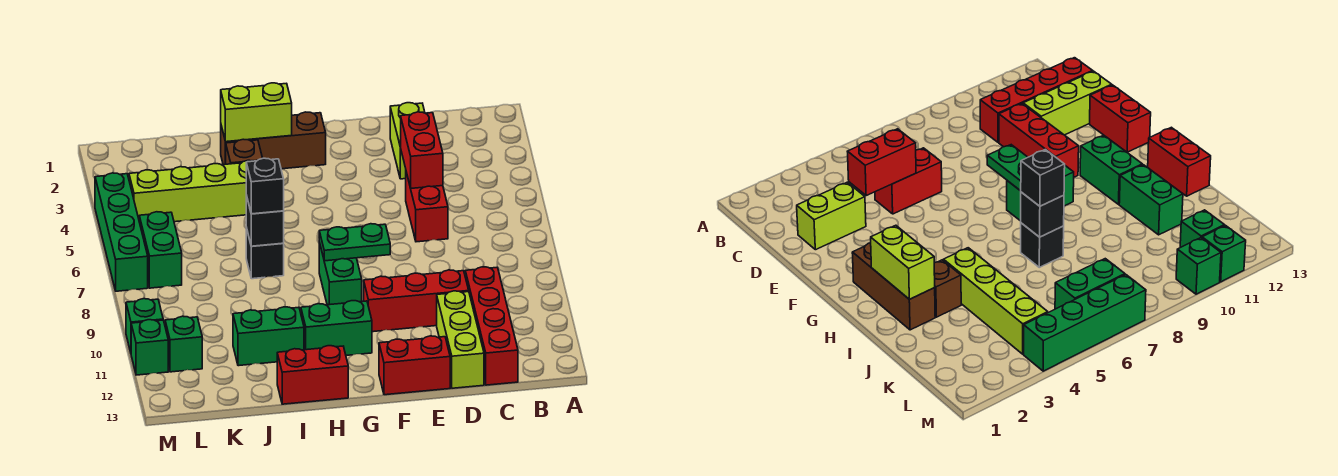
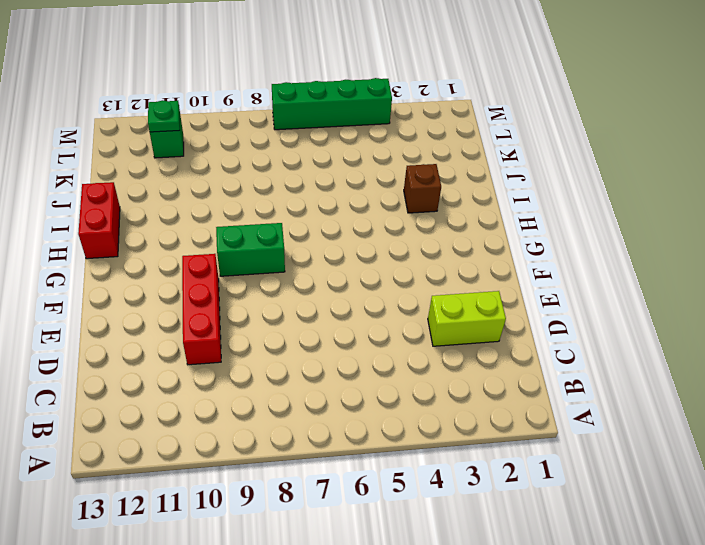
green plate L11 level 2 -> none
none -> red brick C10:C13 level 1
none -> red brick D5:D6 level 1
none -> lime brick D11:D13 level 1

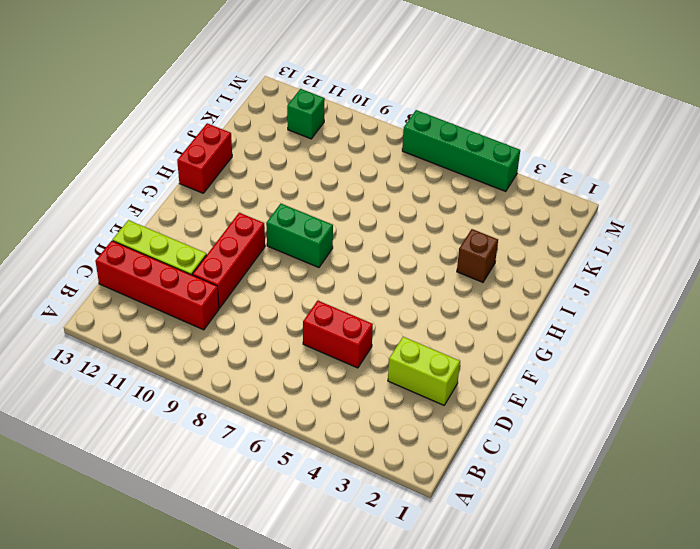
none -> red brick E13:F13 level 1
none -> brown brick G2:I2 level 1
none -> green brick G11:H11 level 1

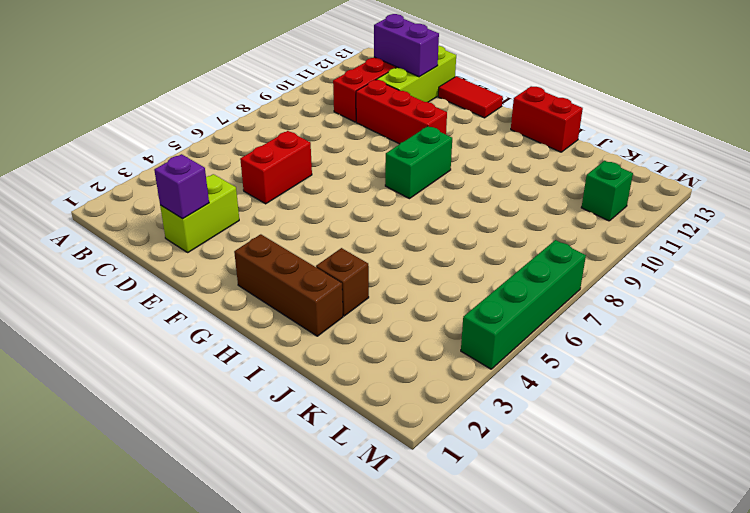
purple brick C12:D12 level 2 -> none
purple brick D2 level 2 -> none
red tile E13:F13 level 1 -> red brick E13:F13 level 1
none -> green brick G11:H11 level 1
none -> lime brick I4:L4 level 1
none -> black brick I7 level 1

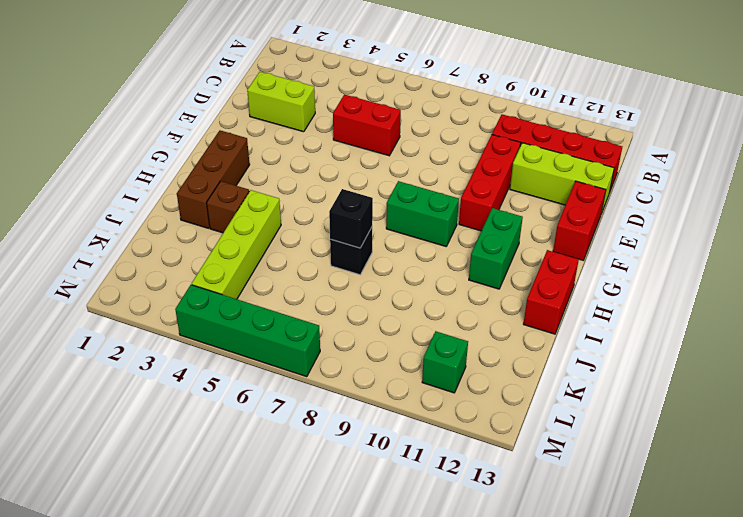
none -> green brick I11:J11 level 1
none -> green brick L6:L7 level 1
none -> green brick M10 level 1

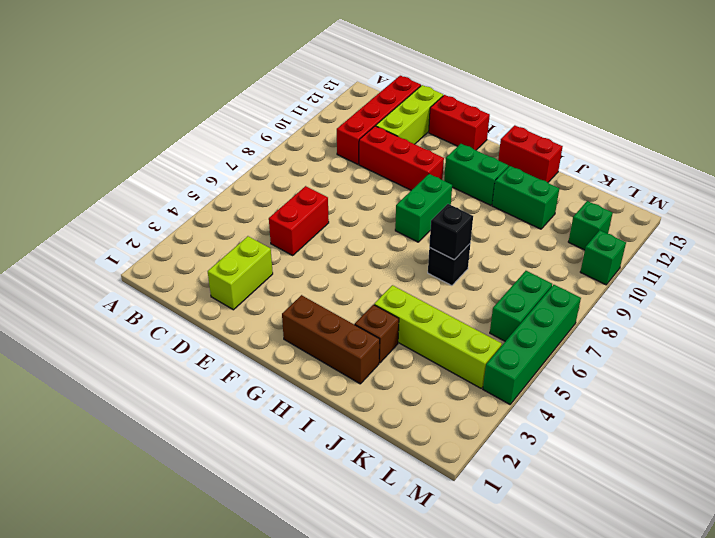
none -> green brick M11 level 1
none -> red brick D4:D5 level 2
none -> green plate F8:G8 level 2

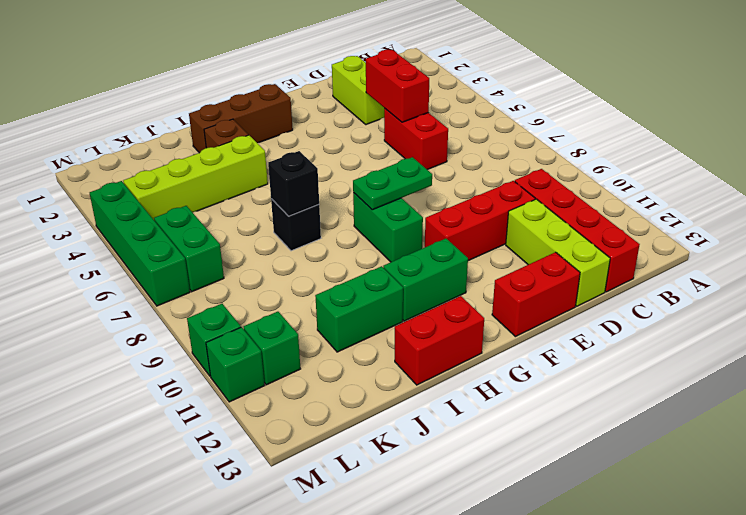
none -> lime brick H2:I2 level 2
none -> black brick I7 level 3

